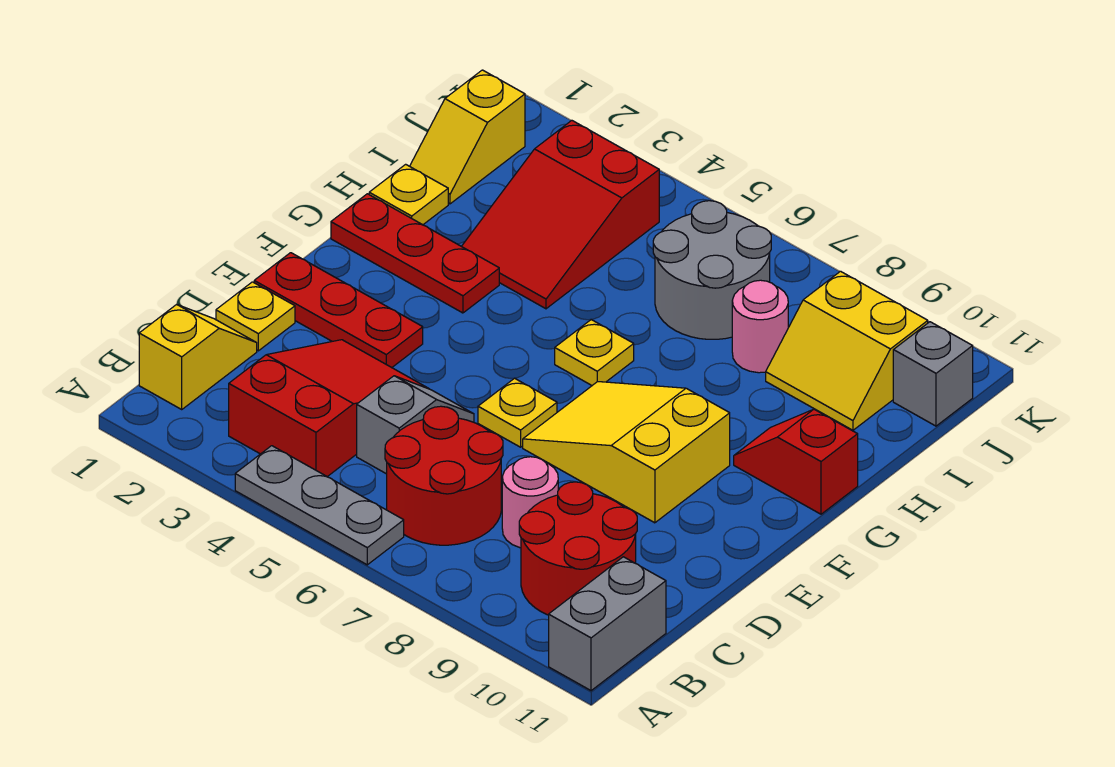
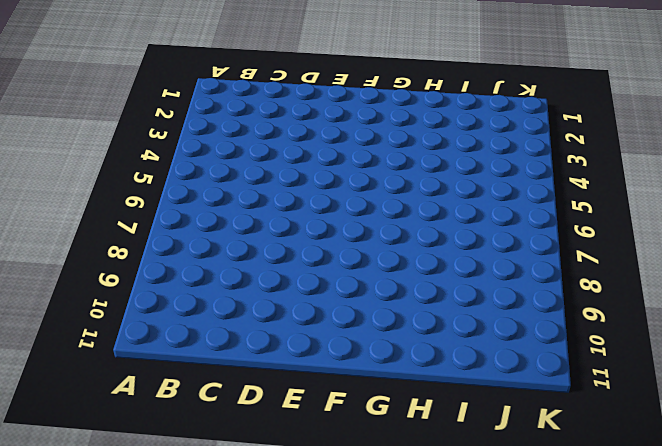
none -> grey plate A4:A6 level 1
none -> grey brick A11:B11 level 1
none -> yellow slope B1:C1 level 1 top B

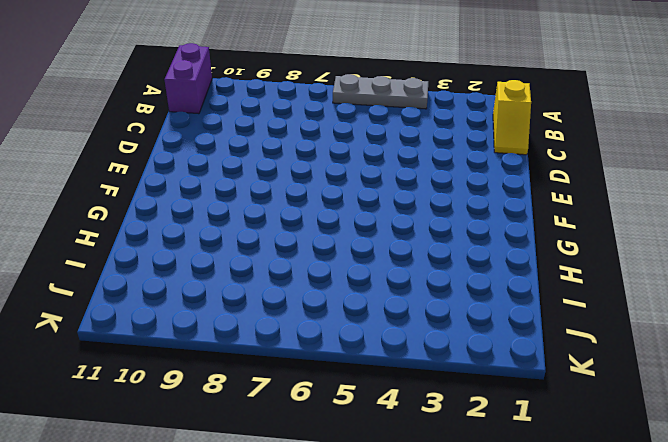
purple brick A11:B11 level 1 -> grey brick A11:B11 level 1
none -> red slope B3:D4 level 1 top B
none -> red round brick B6:C7 level 1
none -> red round brick B9:C10 level 1

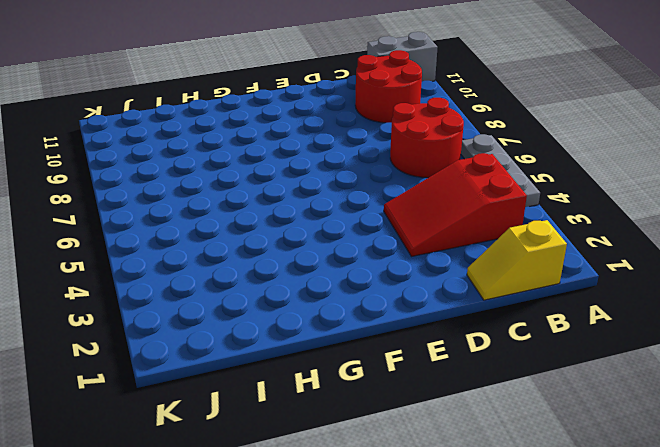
none -> grey slope C5:D5 level 1 top C
none -> pink round brick C8 level 1
none -> yellow plate D1 level 1

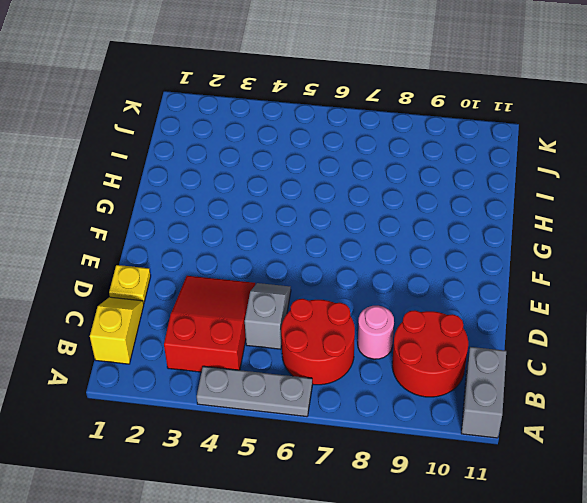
none -> red plate E1:E3 level 1
none -> yellow plate E6 level 1
none -> yellow slope E7:F9 level 1 top 9

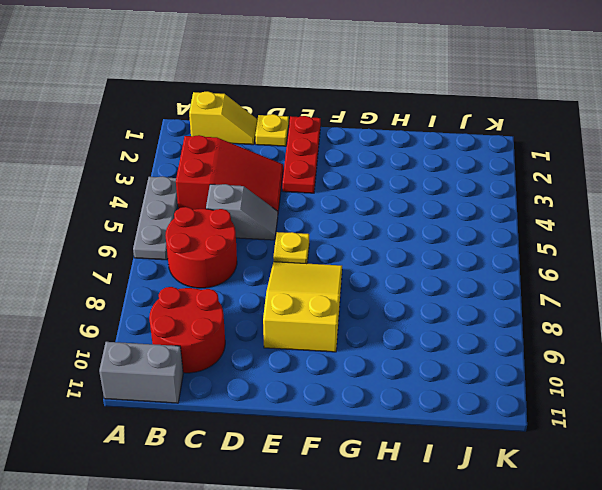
none -> pink round brick C8 level 1
none -> red plate G1:G3 level 1
none -> yellow plate G6 level 1

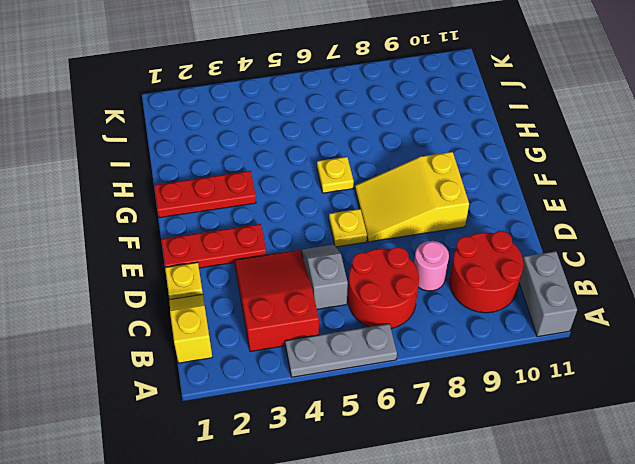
none -> red slope G10:G11 level 1 top 11
none -> yellow plate H1 level 1
none -> red slope H3:J4 level 1 top J

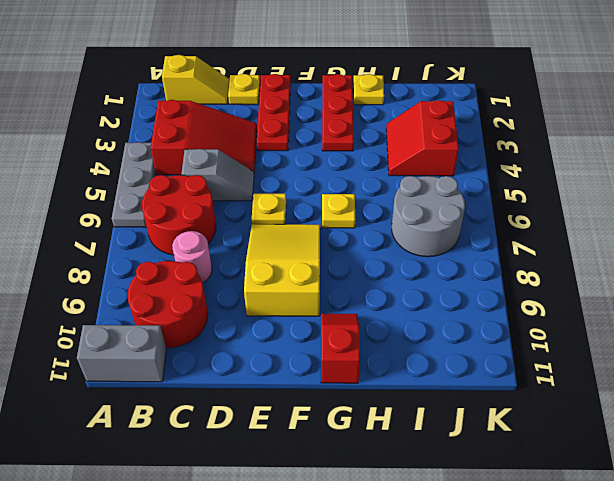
red slope I3:J4 level 1 top J -> red slope H3:J4 level 1 top J
none -> yellow slope I1:J1 level 1 top J
none -> pink round brick I8 level 1
none -> yellow slope I9:J10 level 1 top J

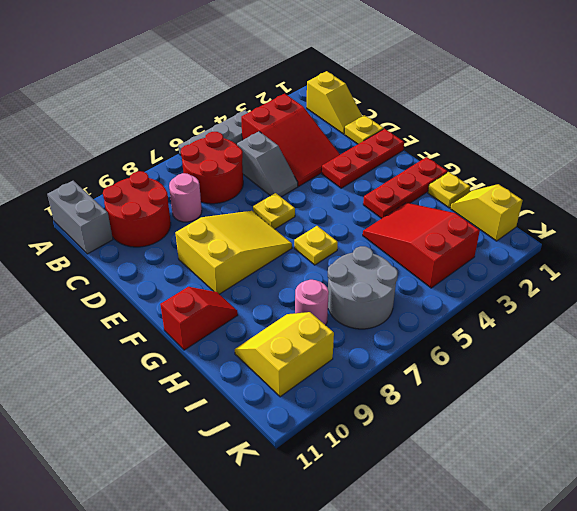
none -> grey brick J11 level 1

